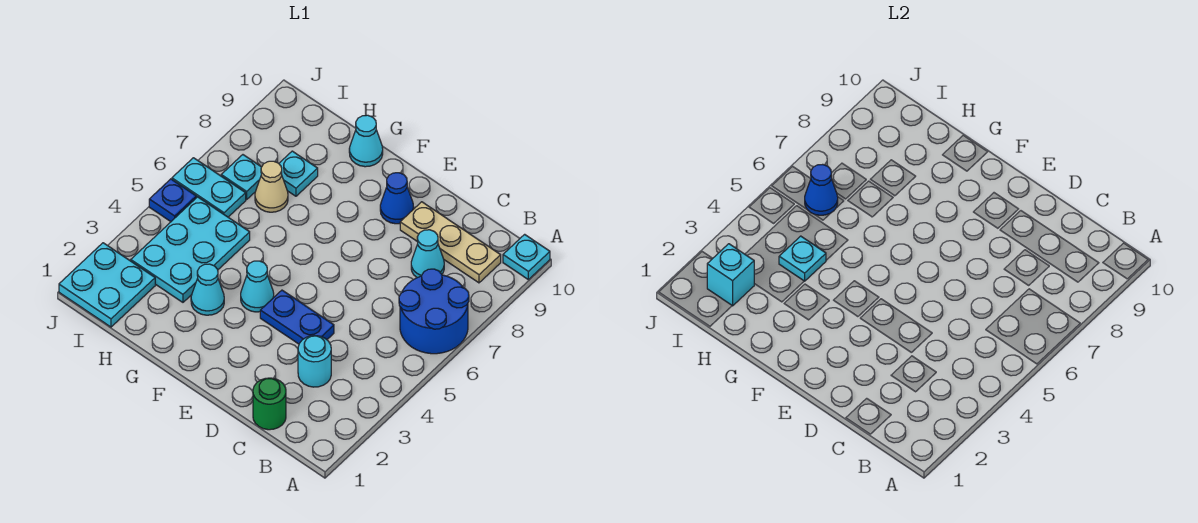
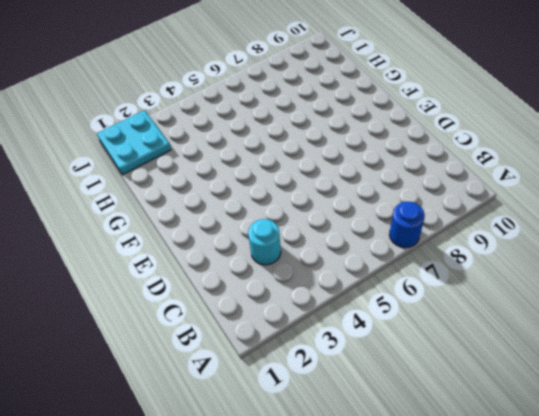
blue round brick A7 level 1 -> blue round brick A6:B7 level 1
none -> cyan plate A10 level 1
none -> tan plate B9:D9 level 1
none -> green round brick C1 level 1

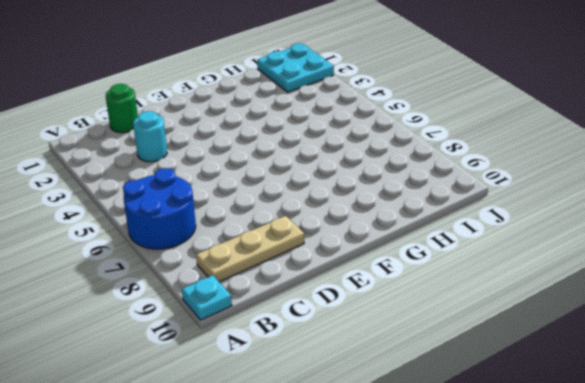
none -> cyan cone C8 level 1
none -> blue plate D4:E4 level 1
none -> blue cone E9 level 1

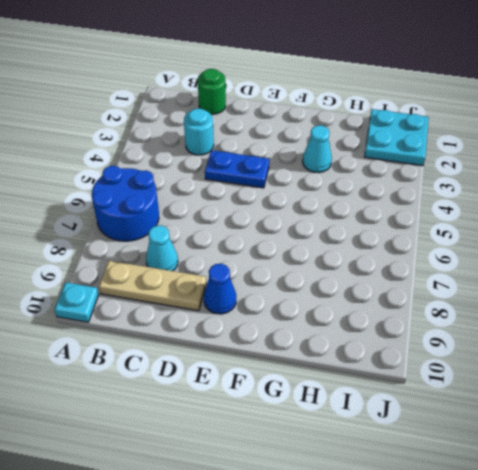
none -> cyan cone F4 level 1
none -> cyan cone G10 level 1
none -> cyan plate H3:I5 level 1

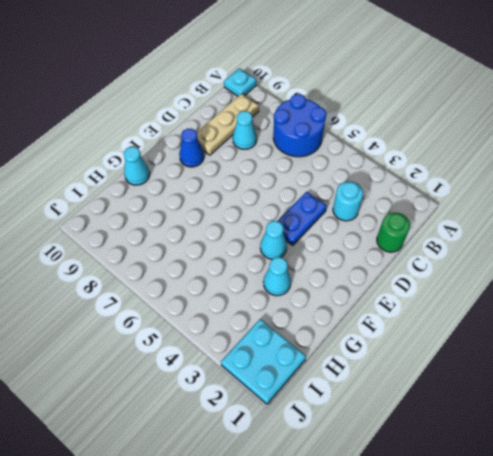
none -> cyan plate H3:I5 level 1
none -> tan cone H7 level 1
none -> cyan plate H8 level 1

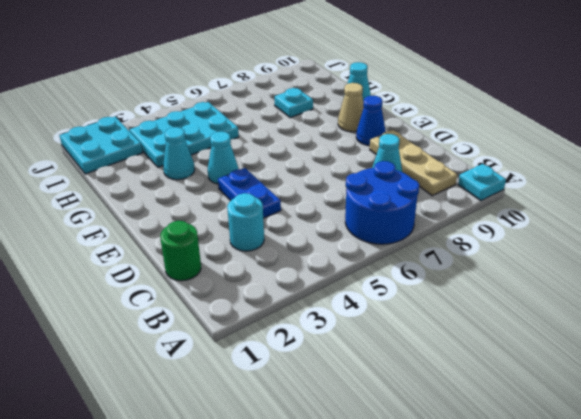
tan cone F9 level 1 -> tan cone H7 level 1
none -> cyan plate I6:J6 level 1
none -> cyan plate I7 level 1
none -> blue plate J5 level 1

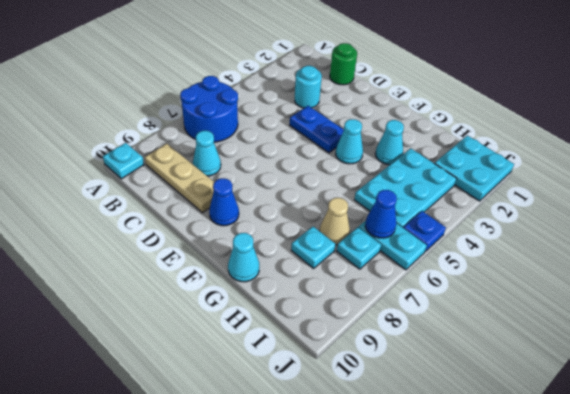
none -> cyan plate H4 level 2
none -> cyan brick I2 level 2

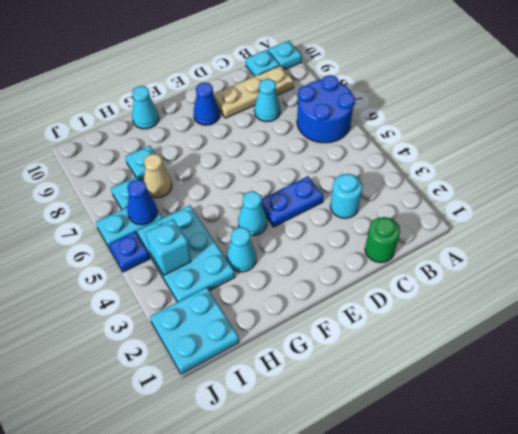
cyan plate B10 level 1 -> cyan plate H4 level 2
cyan brick I4 level 2 -> cyan brick I2 level 2

